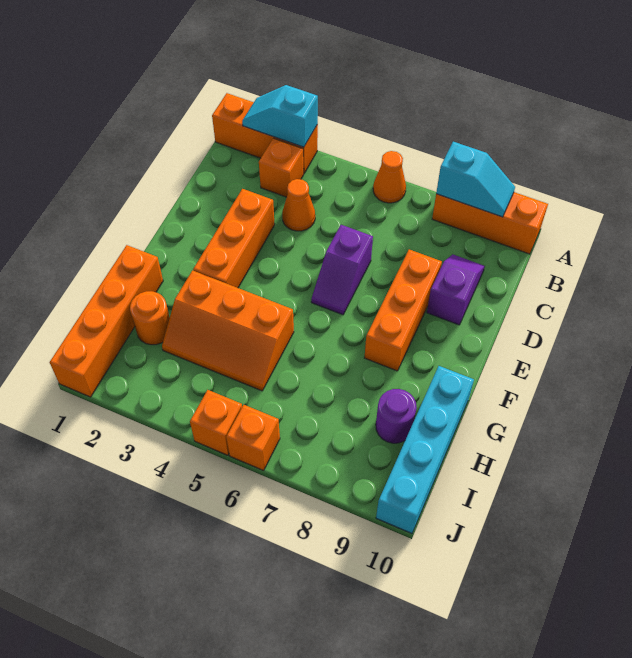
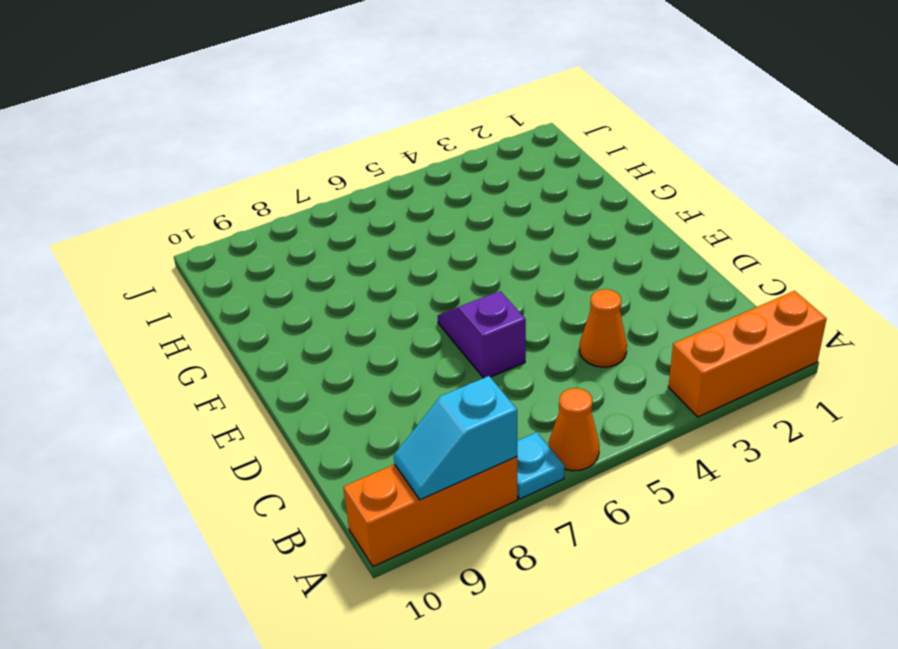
cyan plate A7 level 1 -> none
none -> orange brick B3 level 1
none -> purple slope C9:D9 level 1 top D
none -> orange brick D3:F3 level 1

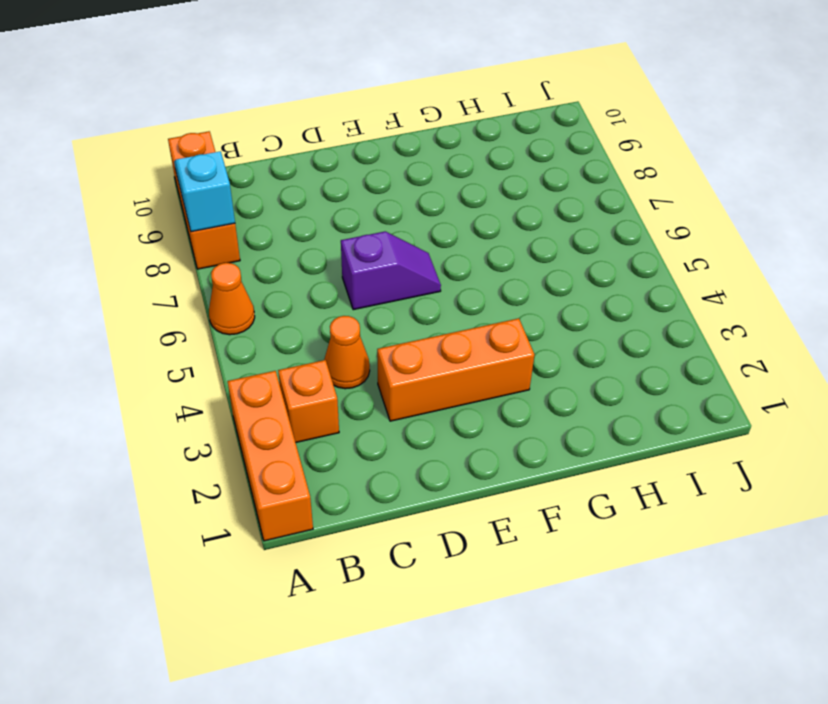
none -> purple slope C9:D9 level 1 top D
none -> orange brick D8:F8 level 1
none -> orange brick G1:J1 level 1

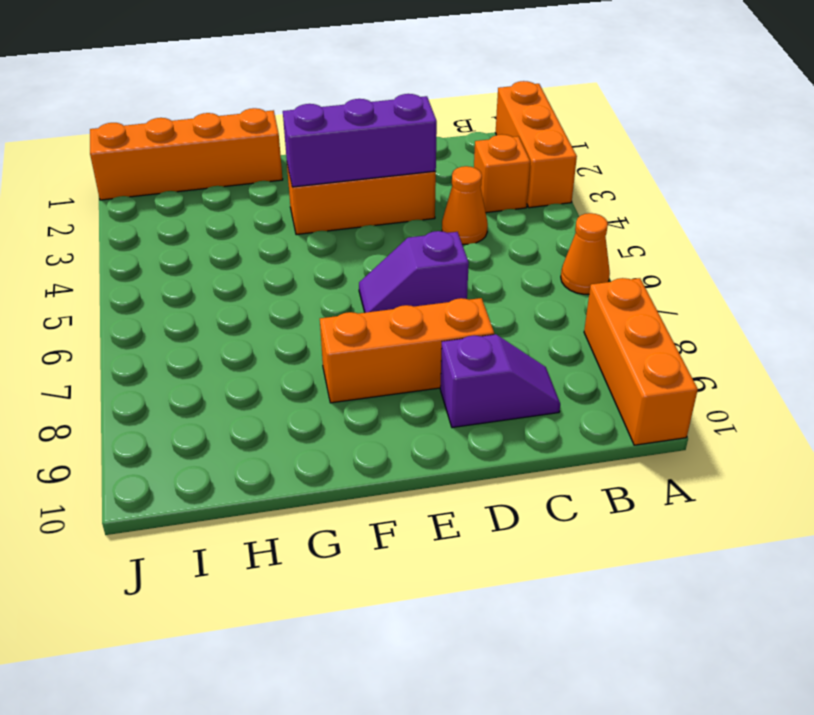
purple brick D3:F3 level 2 -> none
none -> orange slope G3:H5 level 1 top G
none -> cyan brick G10:J10 level 1
none -> orange round brick H2 level 1

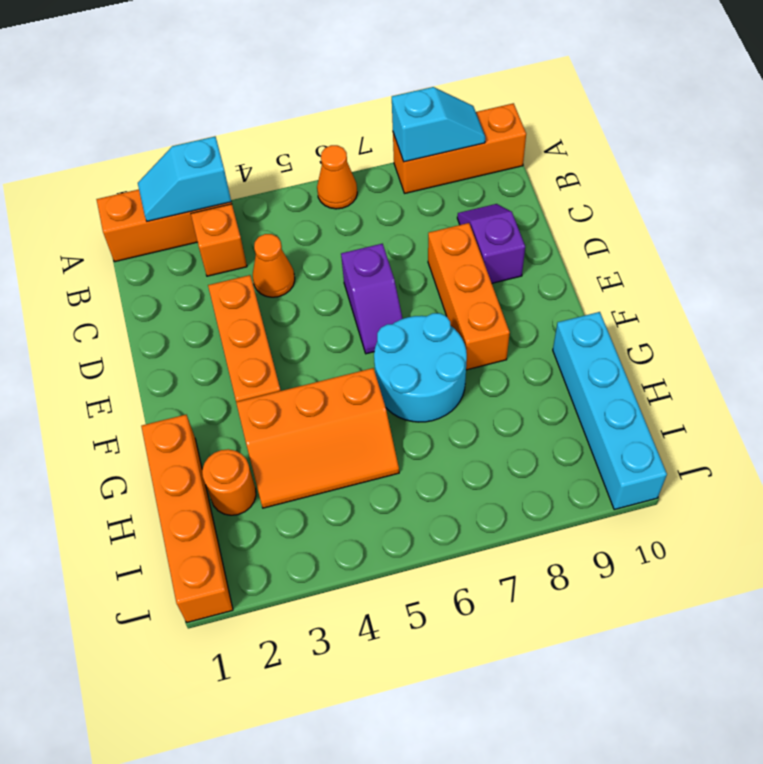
cyan round brick F6:G7 level 1 -> none
none -> purple round brick H9 level 1
none -> orange brick J5 level 1
none -> orange brick J6 level 1

